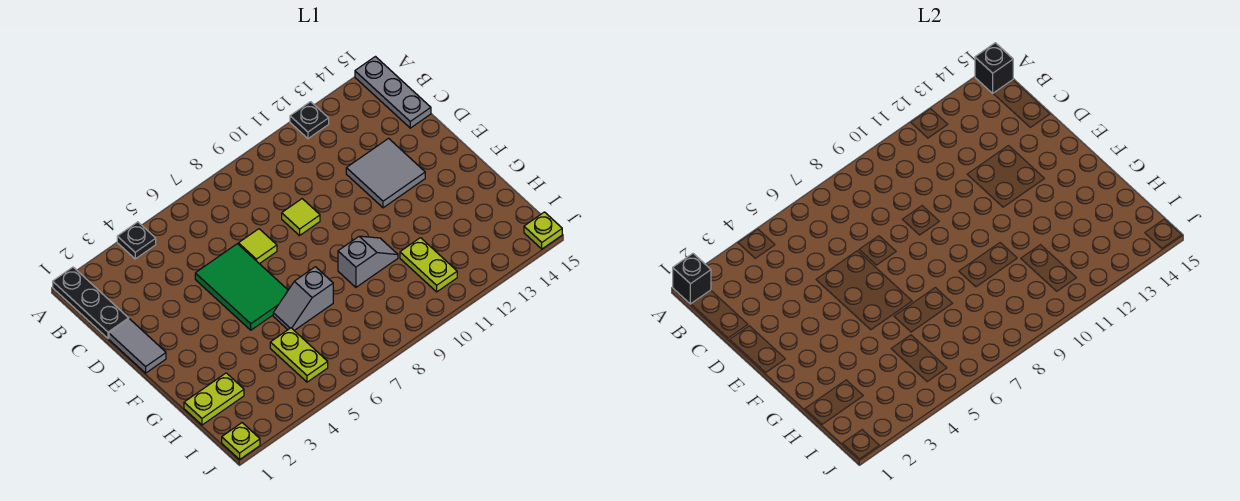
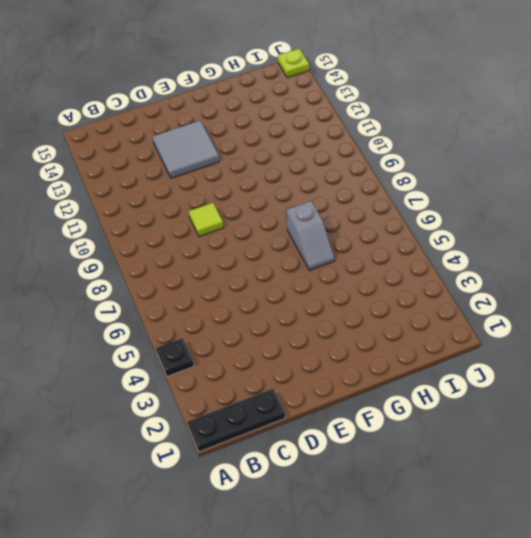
none -> black plate A12 level 1
none -> grey plate A15:C15 level 1
none -> grey tile D1:E1 level 1

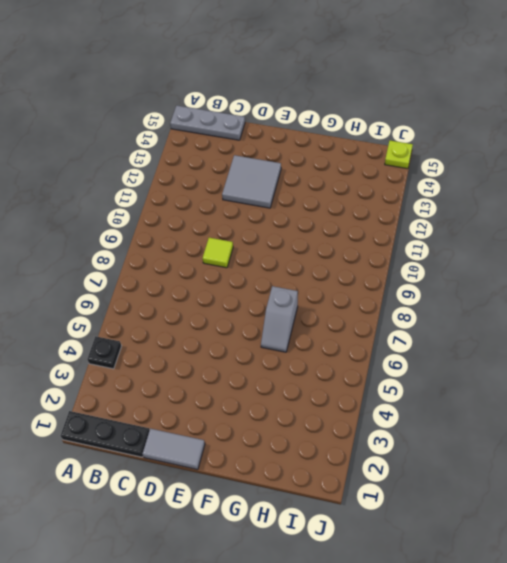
none -> black plate A12 level 1
none -> green tile D5:F6 level 1
none -> lime tile D7 level 1

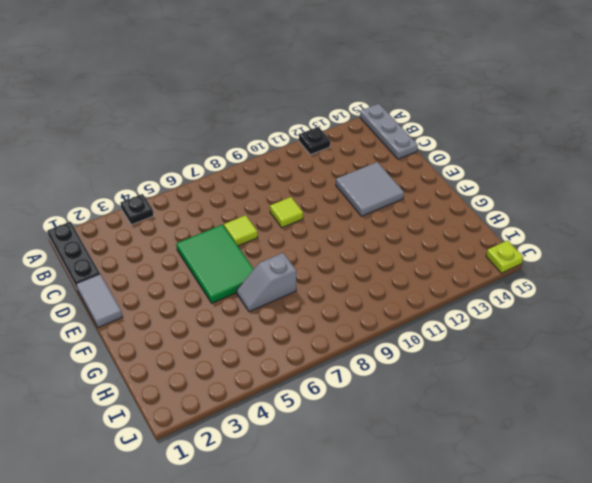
none -> grey slope G9:G10 level 1 top 9
none -> lime plate H1:H2 level 1
none -> lime plate H5:I5 level 1

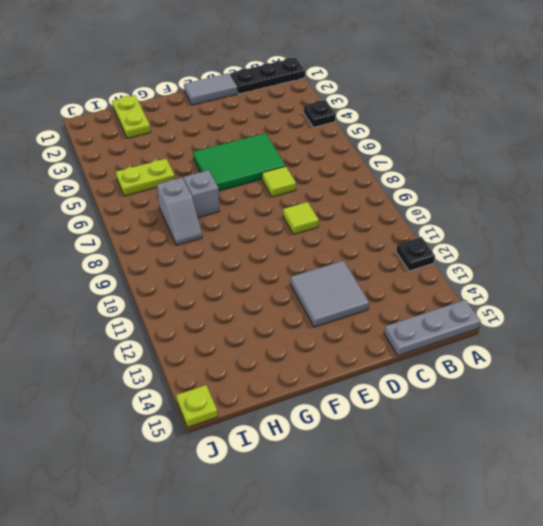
grey slope H7:H8 level 1 top 7 -> grey slope G9:G10 level 1 top 9
none -> lime plate H11:I11 level 1
none -> lime plate J1 level 1
none -> black brick A1 level 2

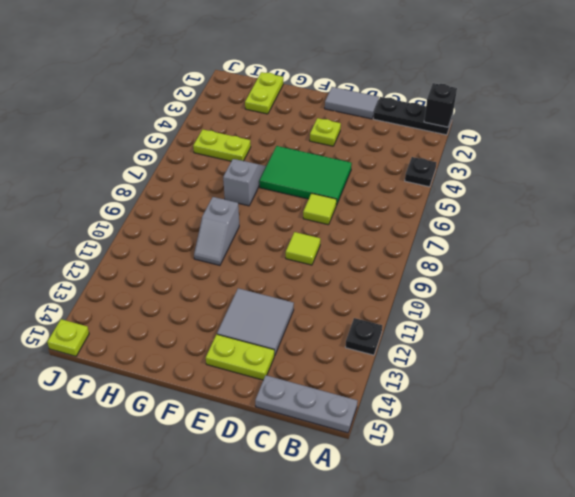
lime plate D14:E14 level 1 -> lime plate H11:I11 level 1
lime plate E3 level 1 -> lime plate J1 level 1
none -> black brick A15 level 2

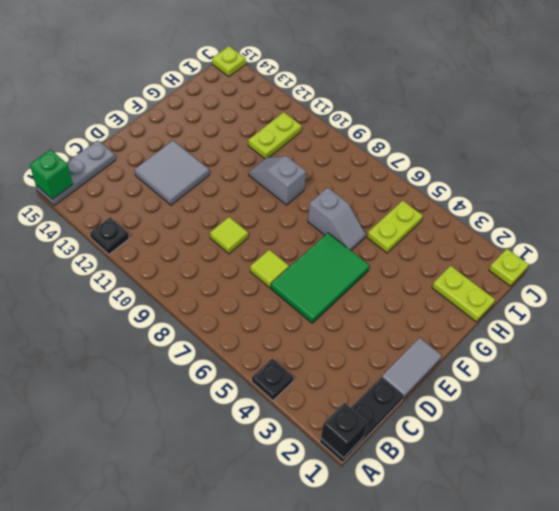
green brick A15 level 2 -> black brick A15 level 2

